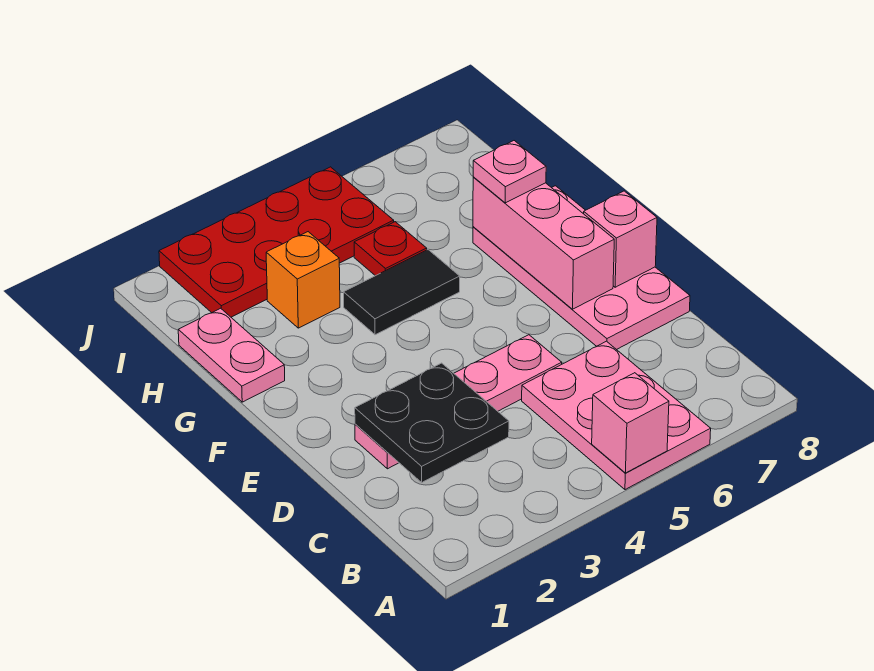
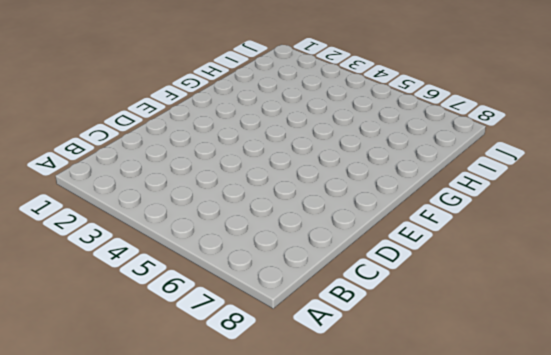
none -> pink plate A5:C6 level 1
none -> pink plate D2:D5 level 1
none -> pink plate D7:G8 level 1

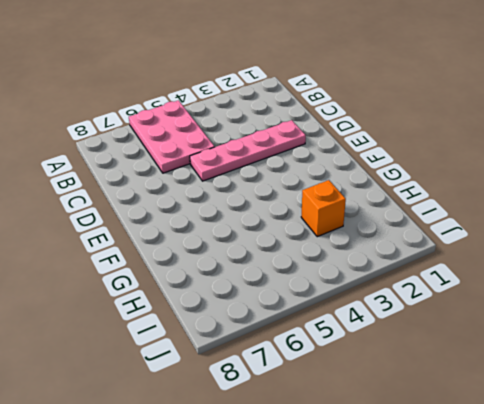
none -> pink plate D7:G8 level 1
none -> pink plate G1:H1 level 1
none -> black tile G4:G5 level 1

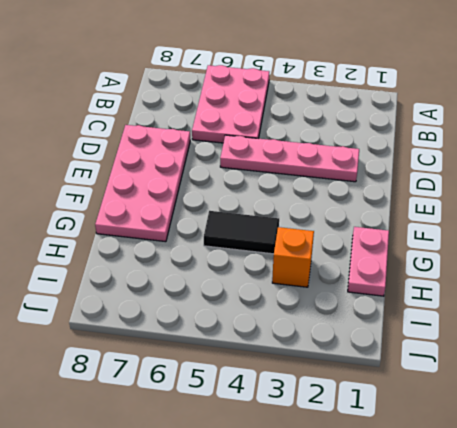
none -> red plate H5 level 1
none -> red plate I2:J5 level 1
none -> pink brick A5 level 2

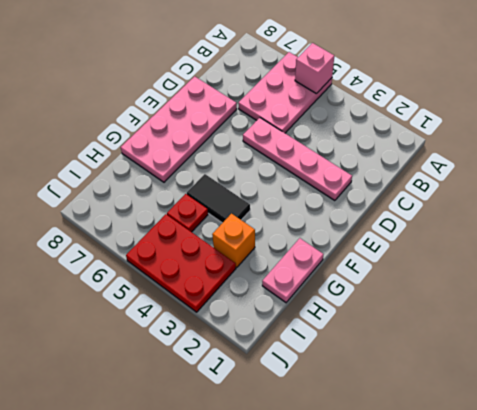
red plate I3:J5 level 1 -> red plate I2:J5 level 1
none -> black plate C2:D3 level 2
none -> pink brick E7:G7 level 2
none -> pink brick E8 level 2

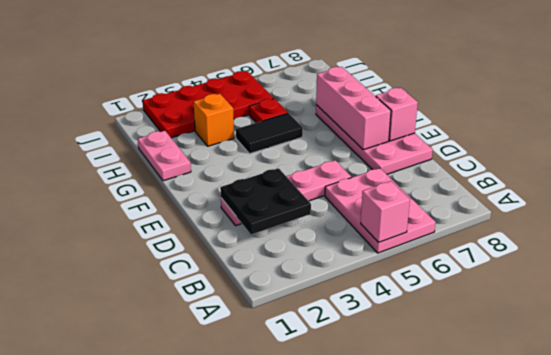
none -> pink plate G7 level 3

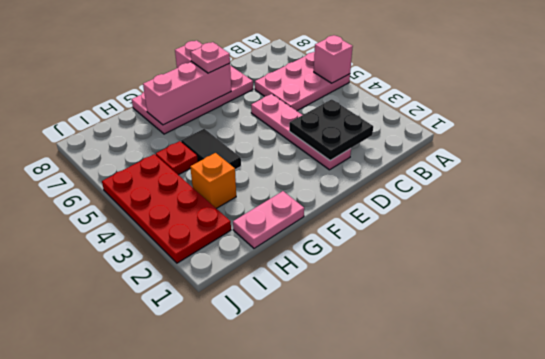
pink plate E7 level 3 -> pink plate G7 level 3

